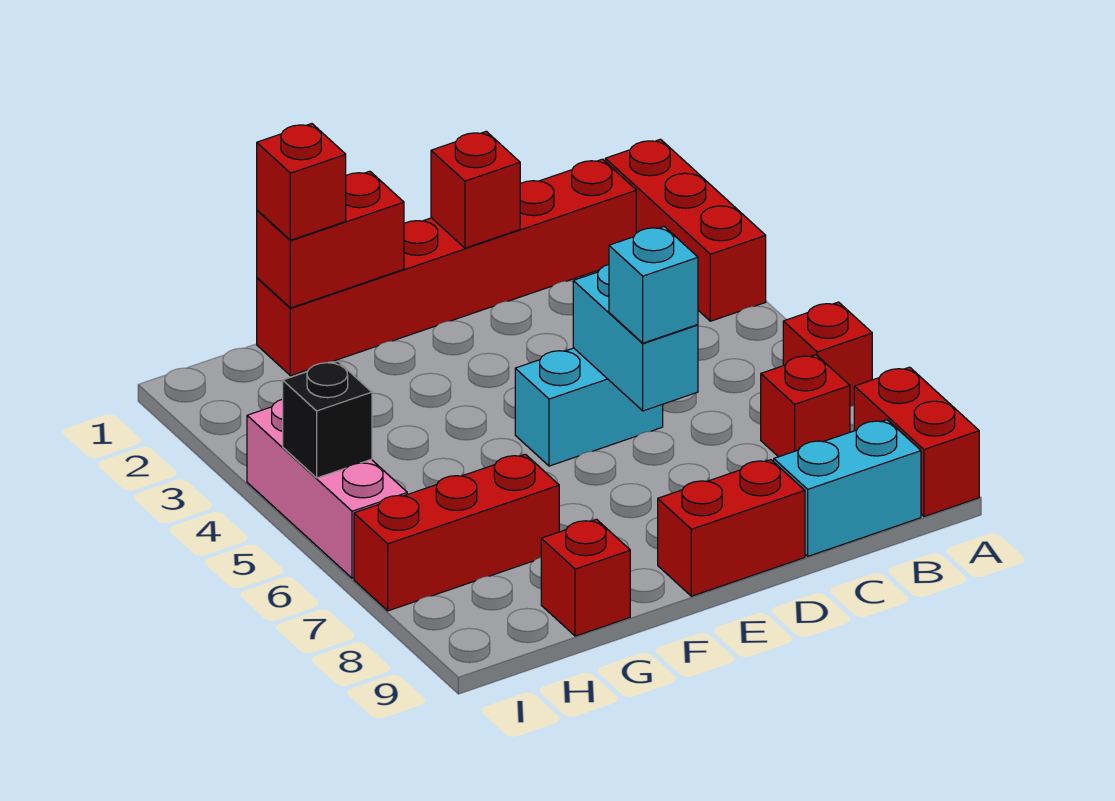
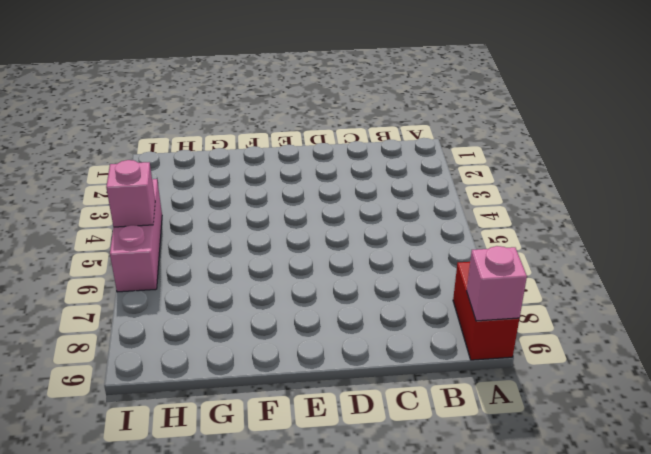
pink brick A9 level 2 -> none
pink brick I5 level 2 -> black brick I5 level 2
none -> red brick A1:A3 level 1
none -> red brick A6 level 1
none -> red brick B1:G1 level 1

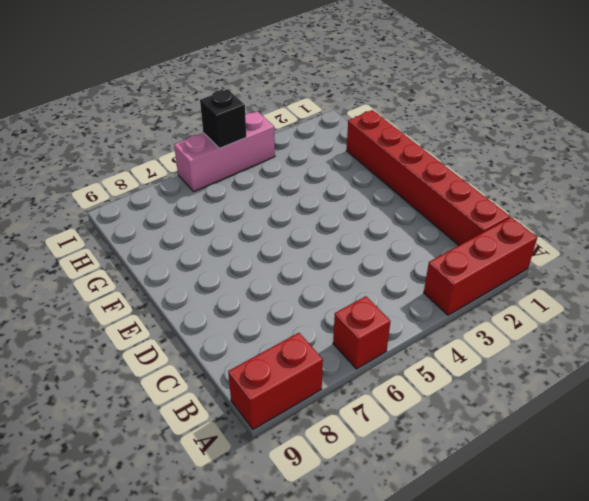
none -> red brick B7 level 1
none -> cyan brick B9:C9 level 1
none -> cyan brick D5:E5 level 1

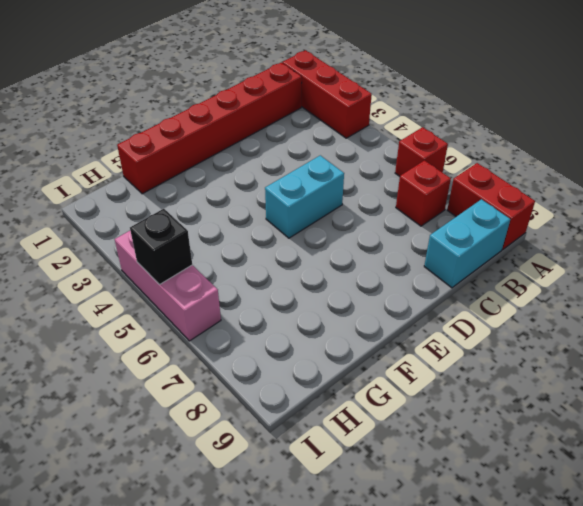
none -> red brick D9:E9 level 1
none -> red brick G7:I7 level 1
none -> red brick G9 level 1

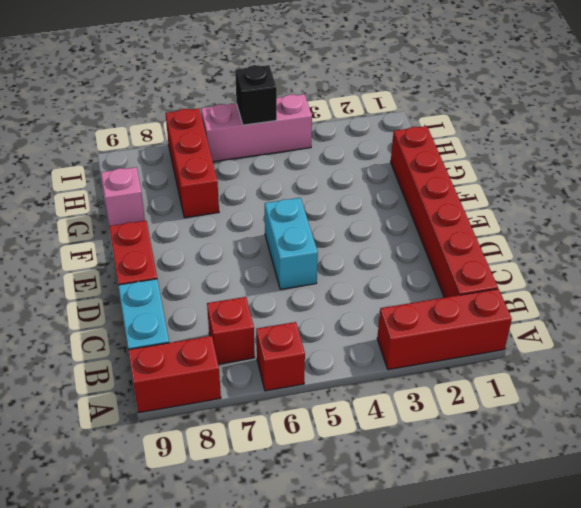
pink brick G9 level 1 -> red brick G9 level 1
none -> red brick D1 level 2
none -> cyan brick D5:D6 level 2
none -> red brick F1:G1 level 2

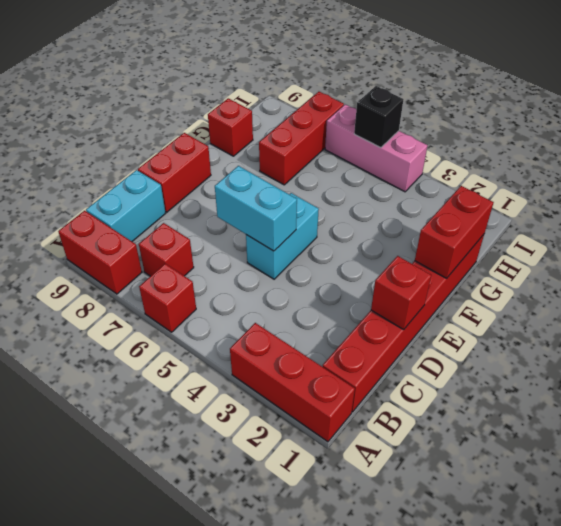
none -> cyan brick D6 level 3
none -> red brick G1 level 3

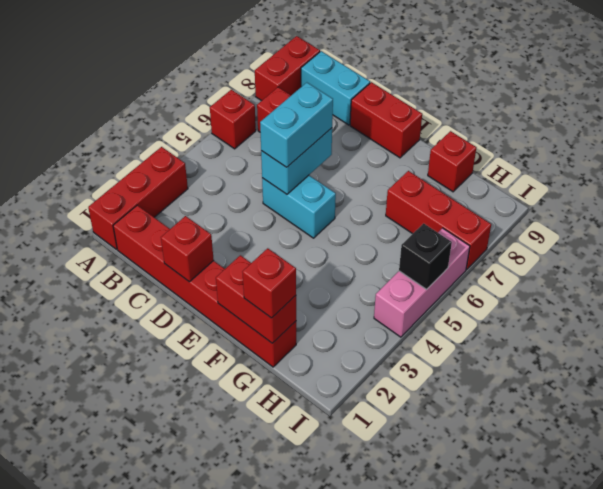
cyan brick D5:D6 level 3 -> cyan brick D6 level 3

